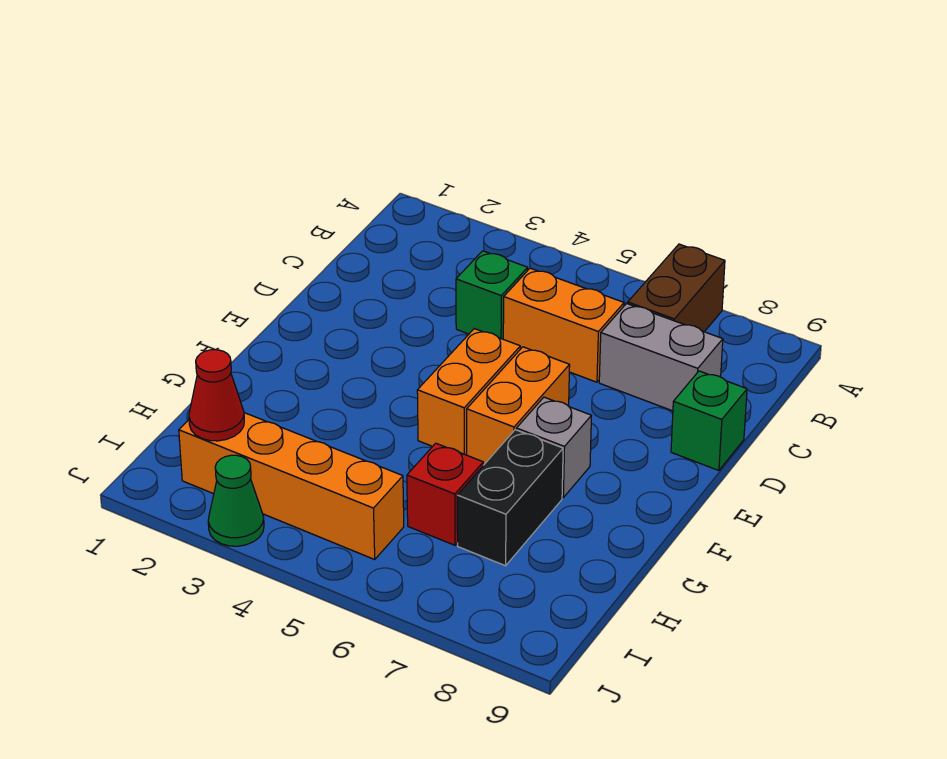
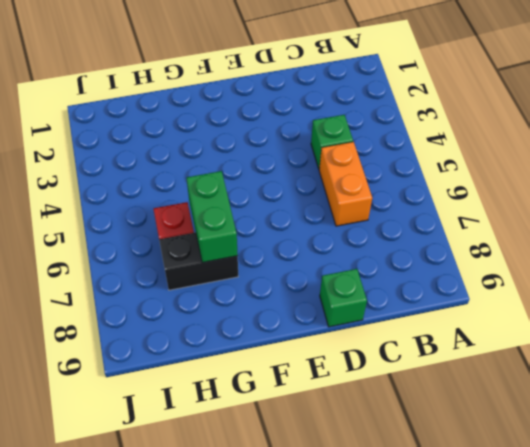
green brick G6:G7 level 2 -> none
none -> brown brick A7:B7 level 1
none -> grey brick C7:C8 level 1
none -> orange brick E5:F5 level 1

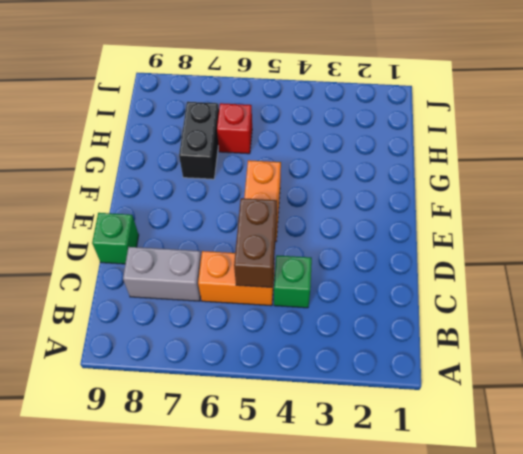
brown brick C5:D5 level 2 -> brown brick A7:B7 level 1
none -> orange brick E6:F6 level 1
none -> grey brick F7 level 1
none -> orange brick I2:I5 level 1

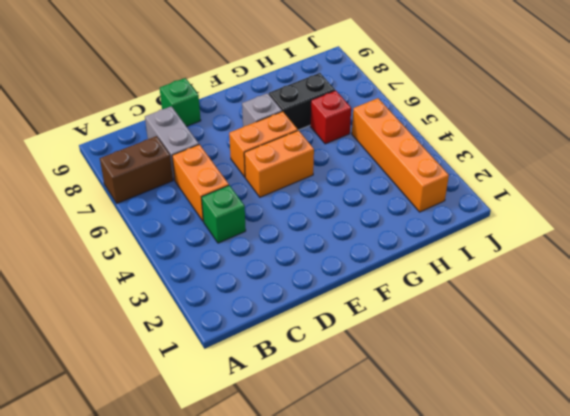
none -> green cone J3 level 1
none -> red cone I2 level 2

